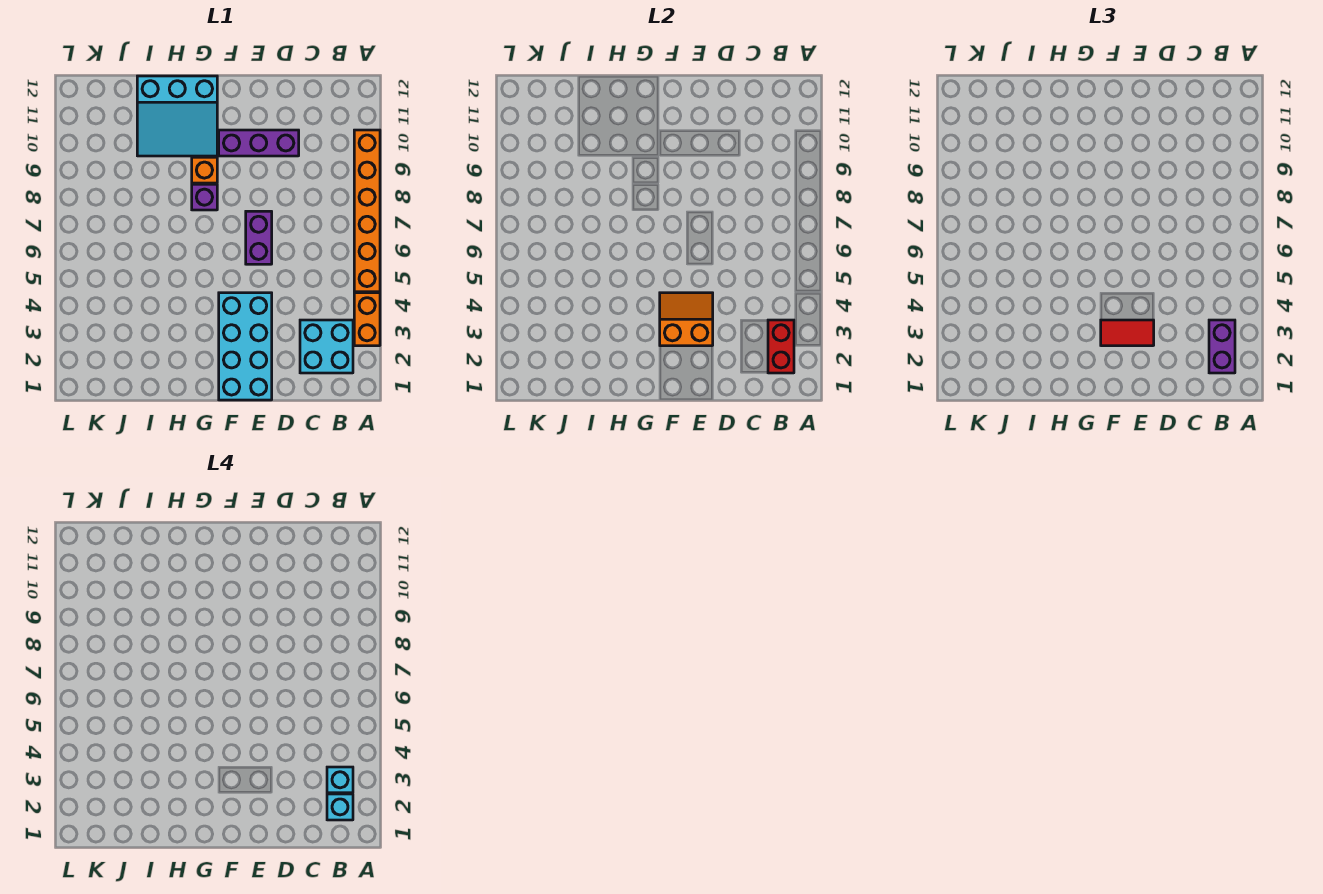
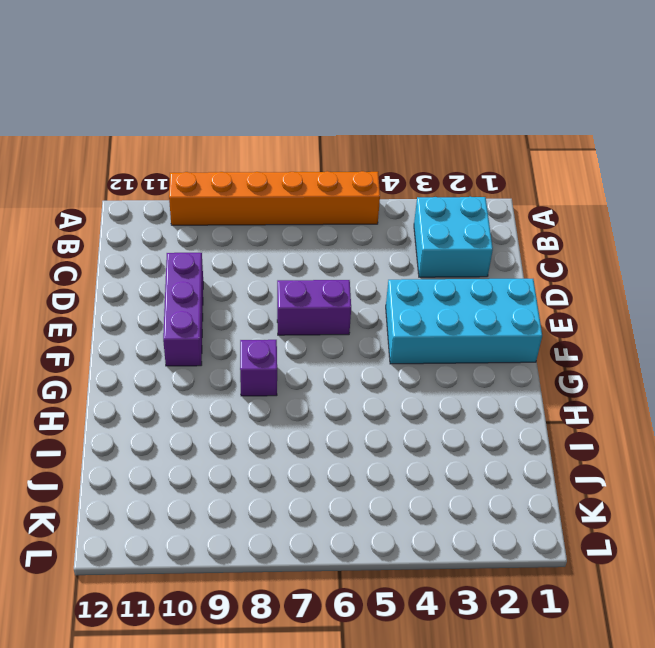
none -> orange brick A3:A4 level 1
none -> orange brick G9 level 1
none -> cyan slope G10:I12 level 1 top 12

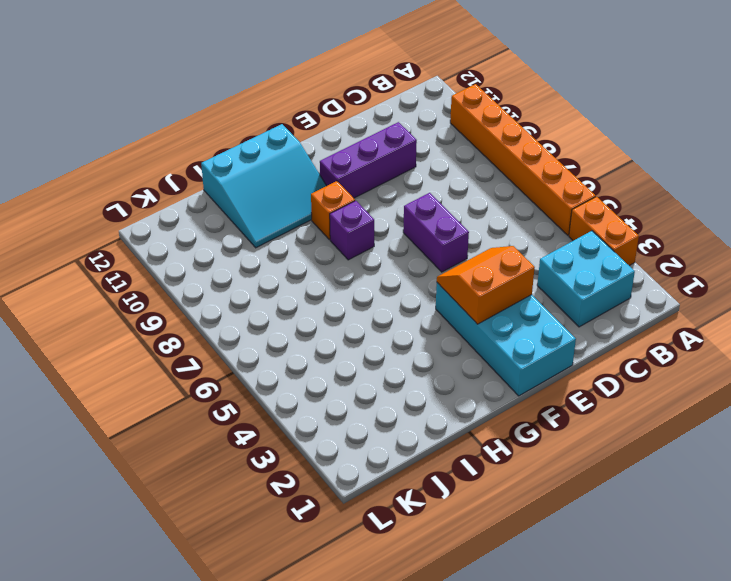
none -> red brick B2:B3 level 2
none -> purple brick B2:B3 level 3
none -> red tile E3:F3 level 3

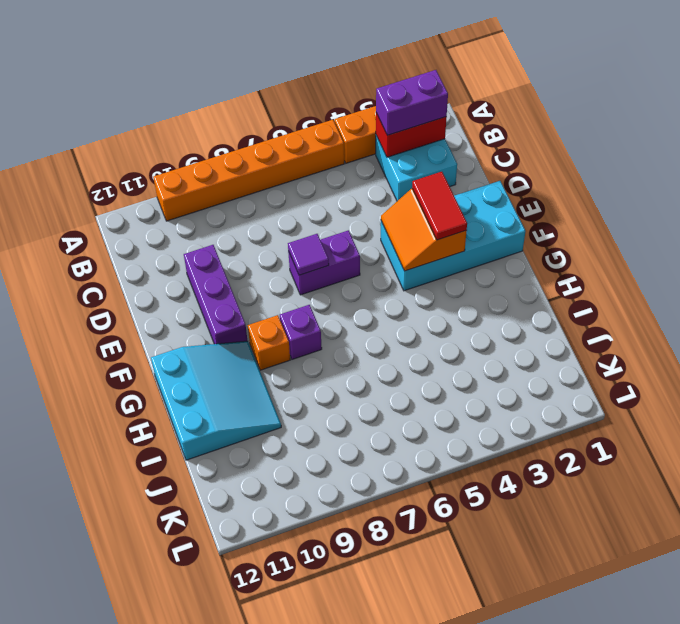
purple tile E7 level 2 -> none
none -> cyan brick B2 level 4
none -> cyan brick B3 level 4

